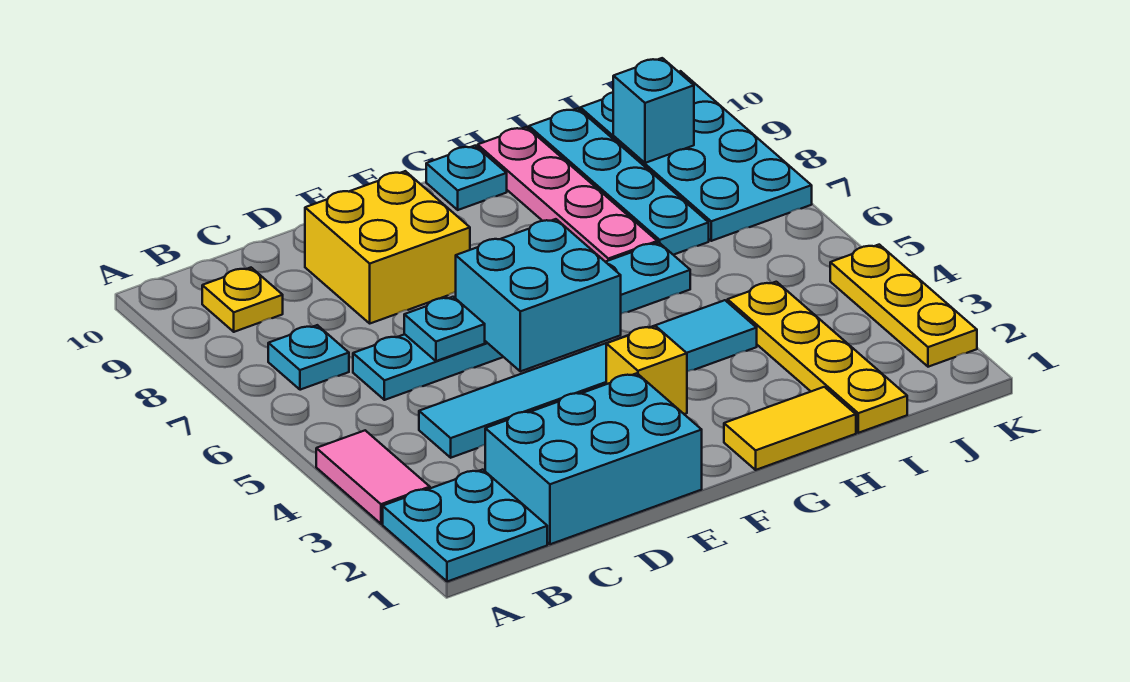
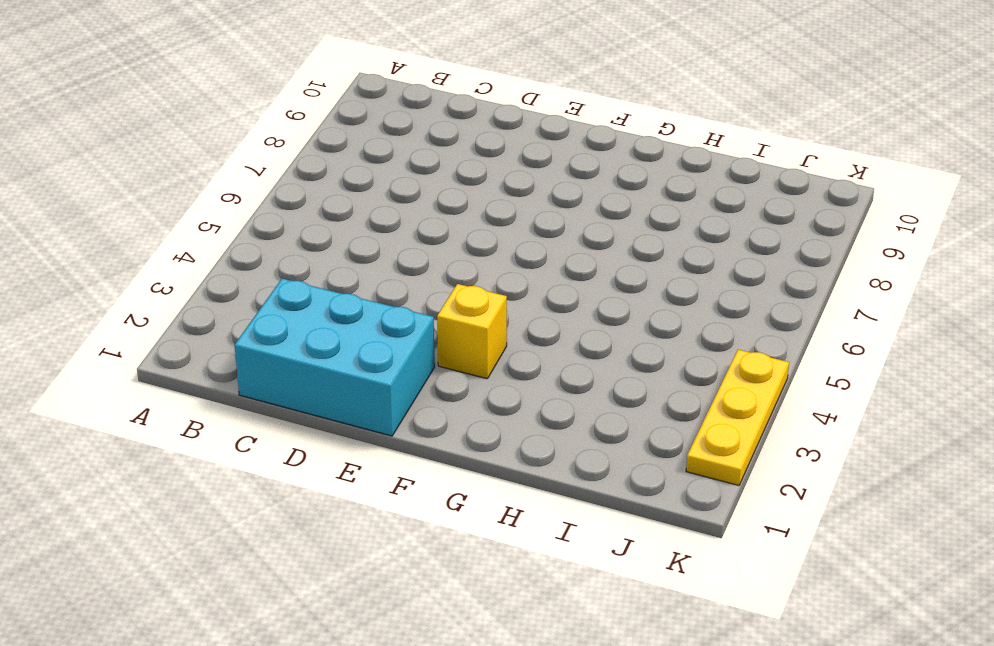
none -> cyan plate A1:B2 level 1
none -> pink tile A3:A4 level 1
none -> cyan plate B7 level 1

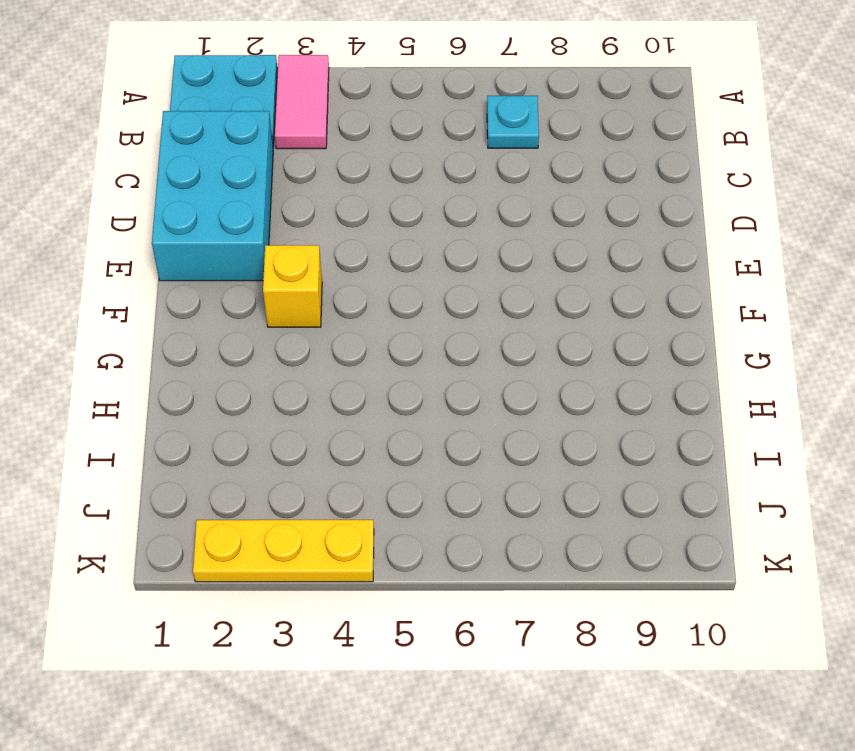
pink tile A3:B3 level 1 -> pink tile A3:A4 level 1
none -> yellow plate B9 level 1
none -> cyan tile C4:H4 level 1
none -> cyan plate C6:H6 level 1

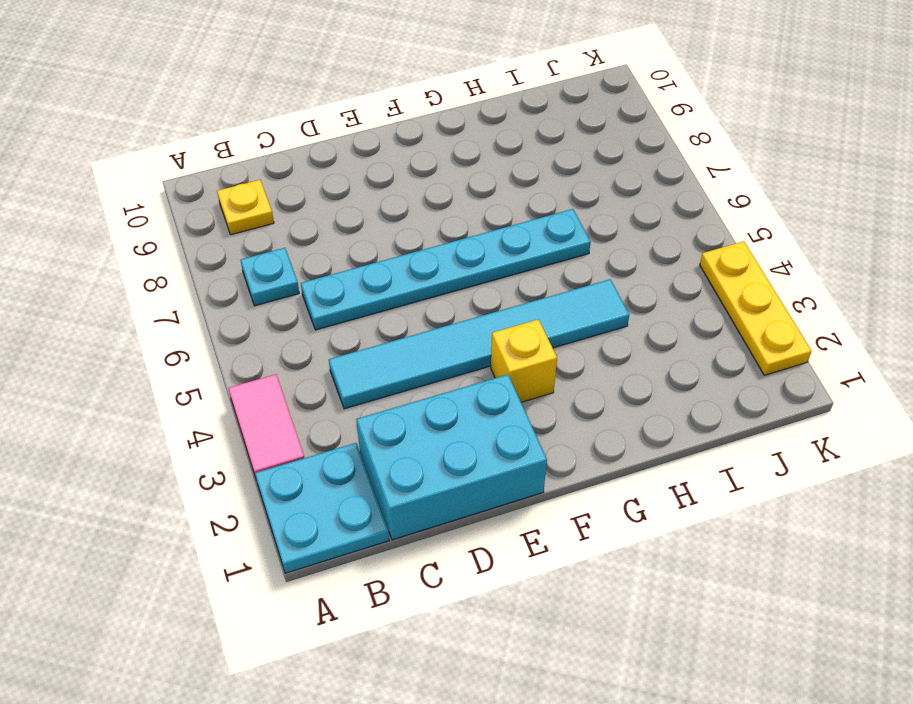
none -> yellow brick D8:E9 level 1
none -> yellow tile G1:H1 level 1
none -> cyan plate G10 level 1

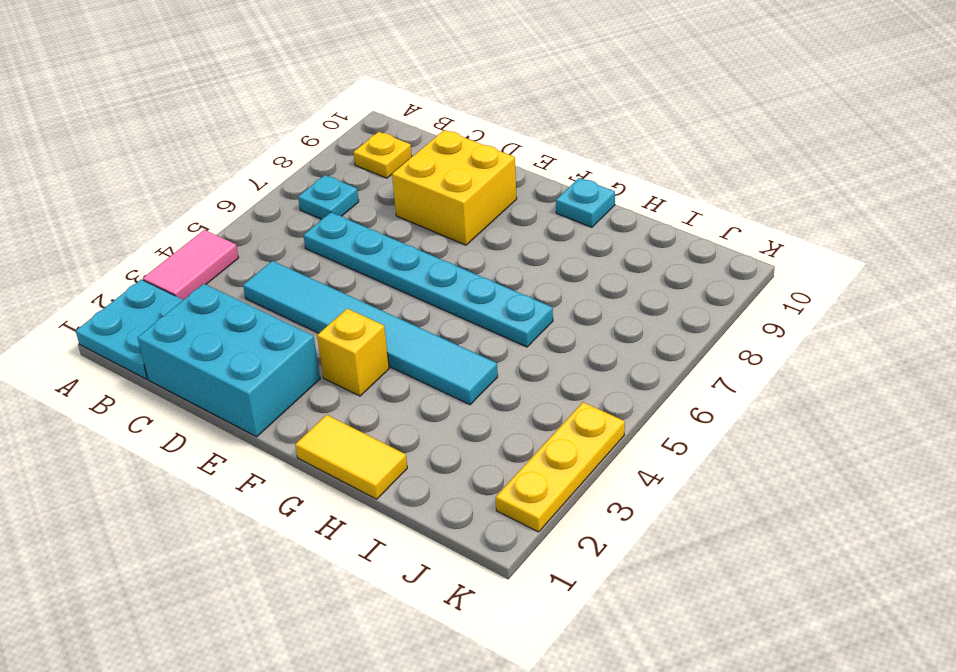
none -> pink plate H7:H10 level 1
none -> yellow plate I1:I4 level 1
none -> cyan plate I7:I10 level 1

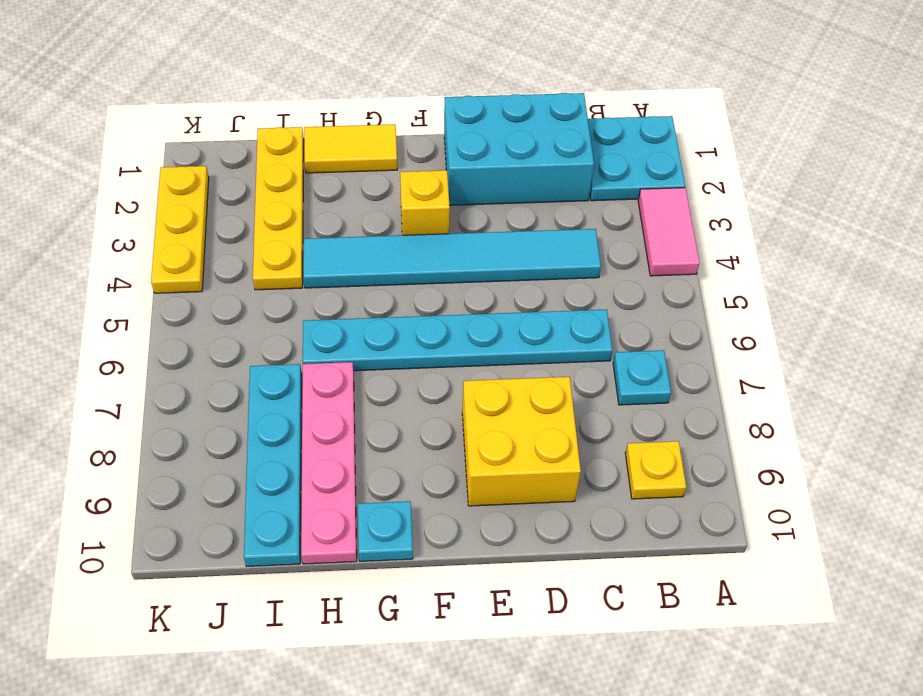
none -> cyan plate J7:K10 level 1
none -> cyan plate D6 level 2
none -> cyan brick E5:F6 level 2

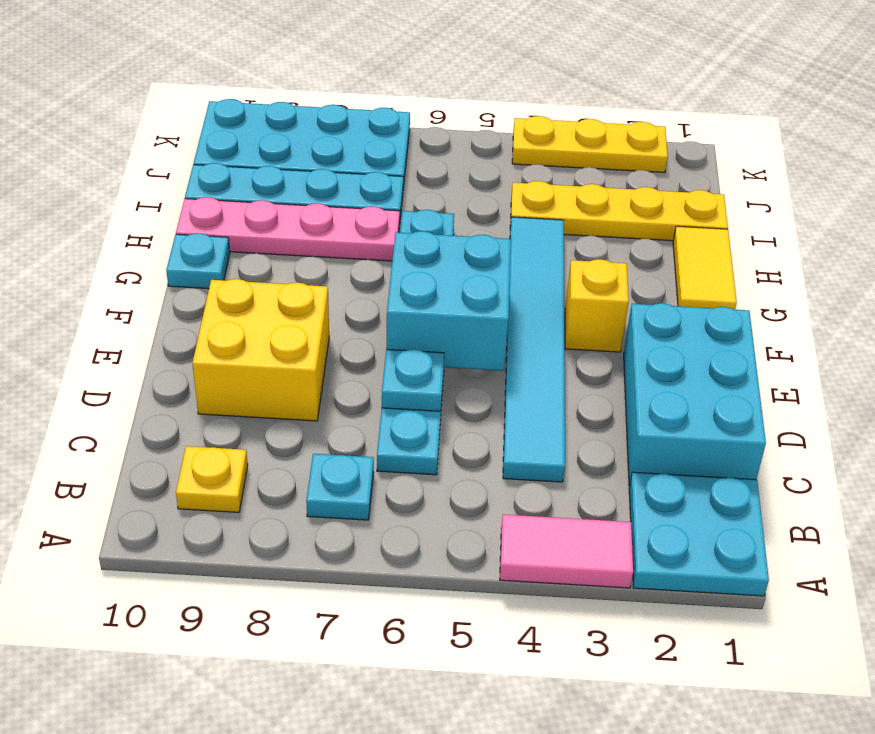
none -> cyan brick J9 level 2

